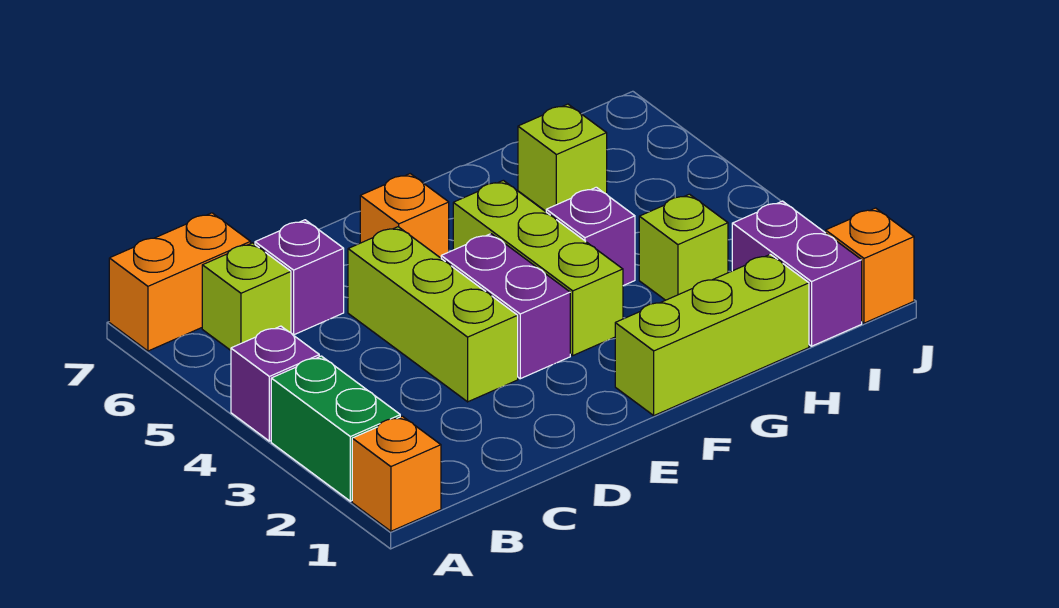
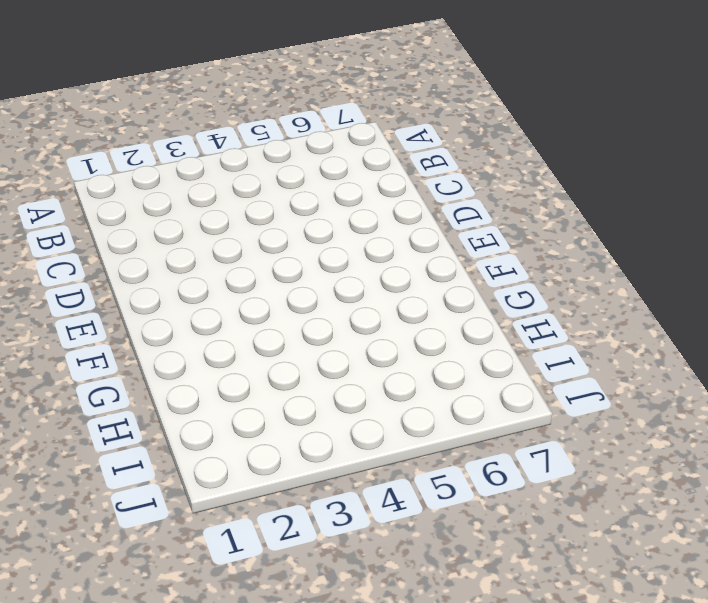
none -> orange brick A1 level 1
none -> green brick A2:A3 level 1
none -> purple brick A4 level 1

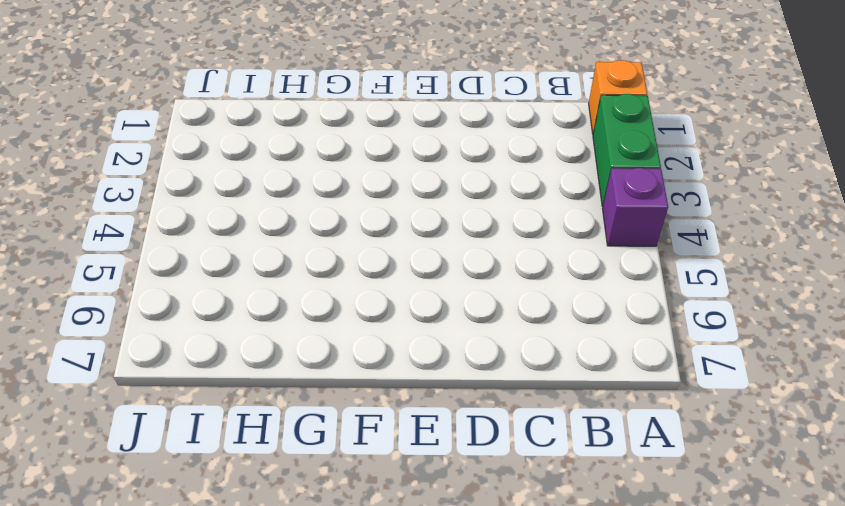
none -> orange brick A7:B7 level 1
none -> lime brick B6 level 1
none -> purple brick C6 level 1

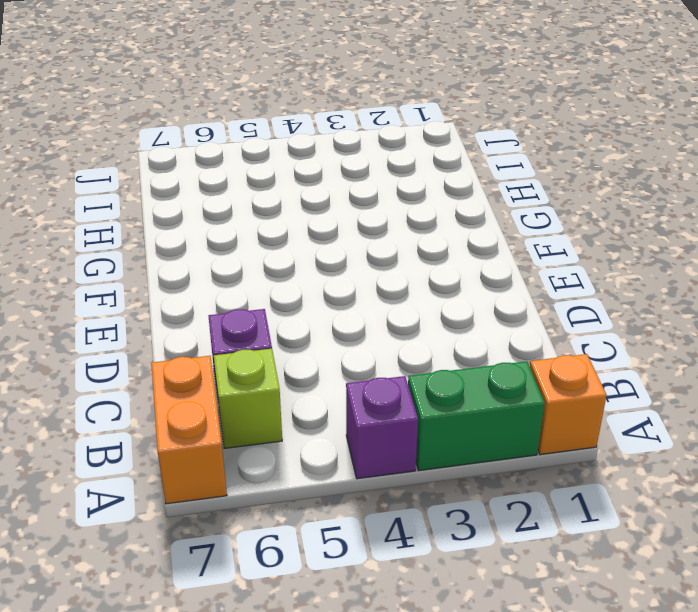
none -> lime brick D3:D5 level 1
none -> purple brick E3:E4 level 1
none -> orange brick E6 level 1

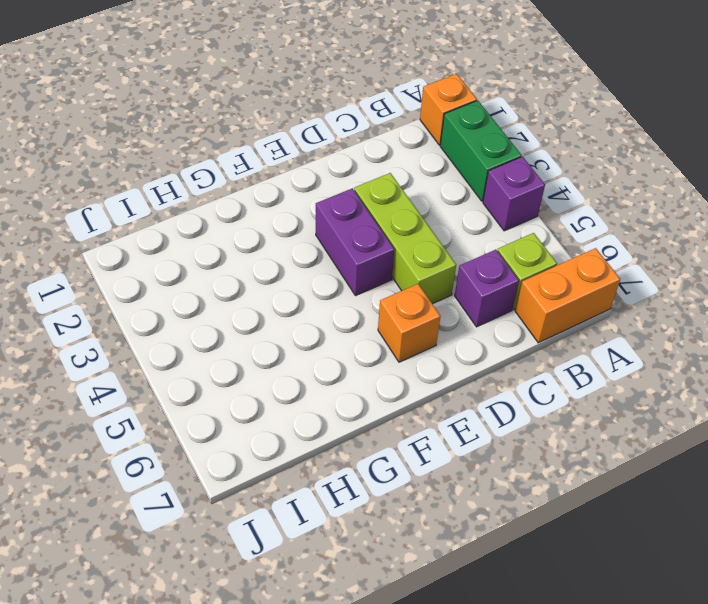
none -> lime brick F1:H1 level 1
none -> lime brick F3:F5 level 1
none -> purple brick G4 level 1

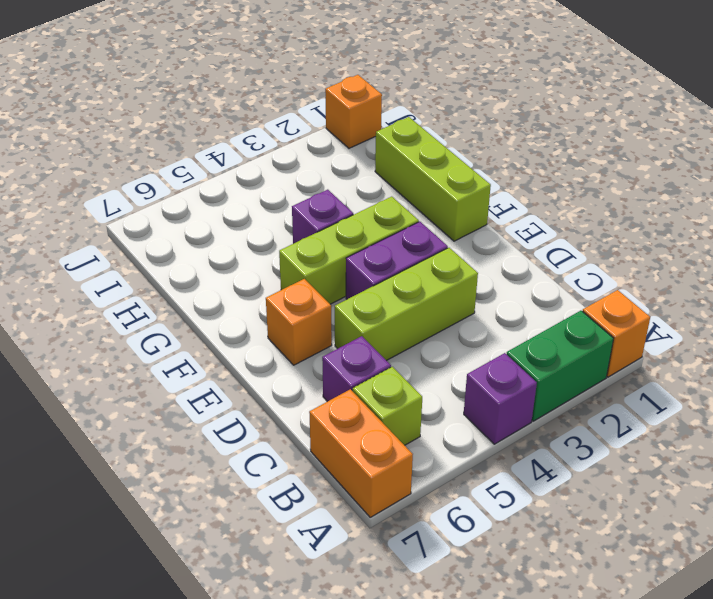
none -> lime brick H3 level 1
none -> lime brick H6 level 1
none -> purple brick I1:I2 level 1

